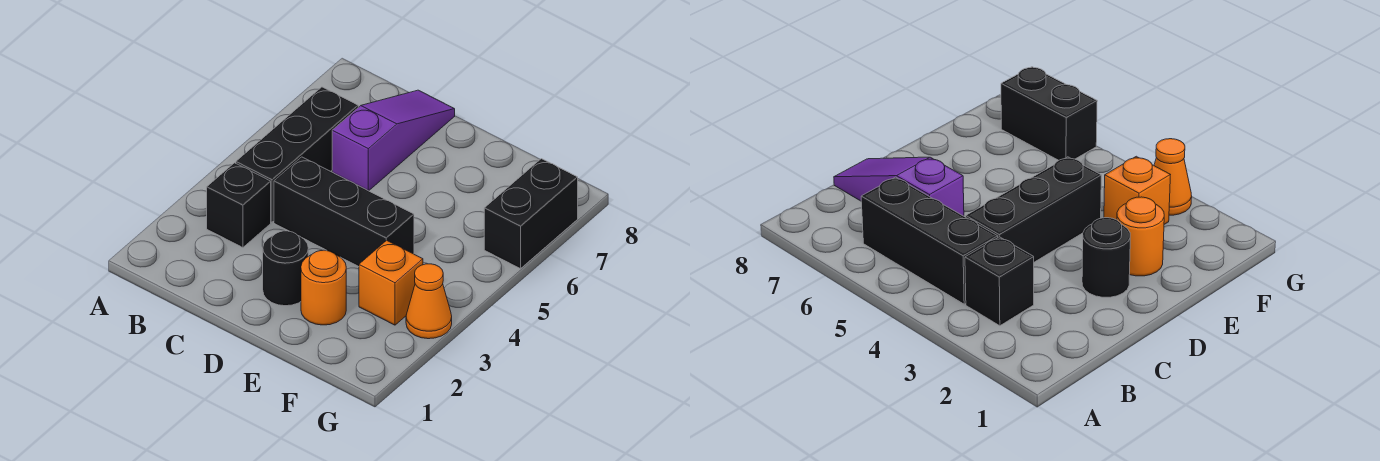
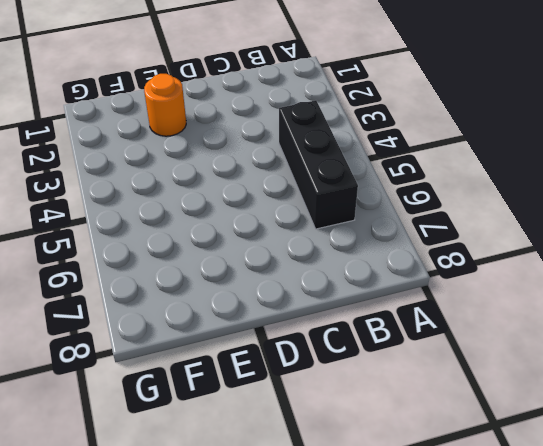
none -> black brick B3 level 1
none -> black brick C4:E4 level 1

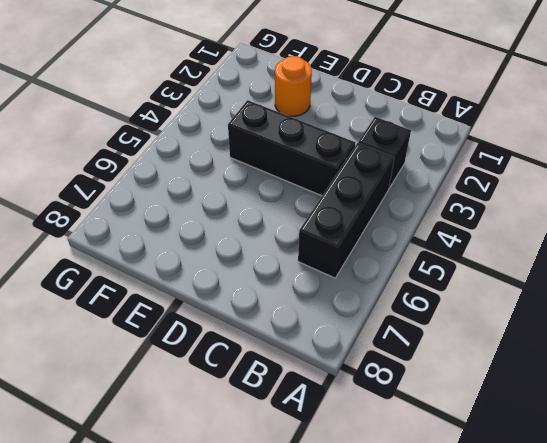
none -> purple slope C6:C8 level 1 top 6
none -> black round brick D2 level 1

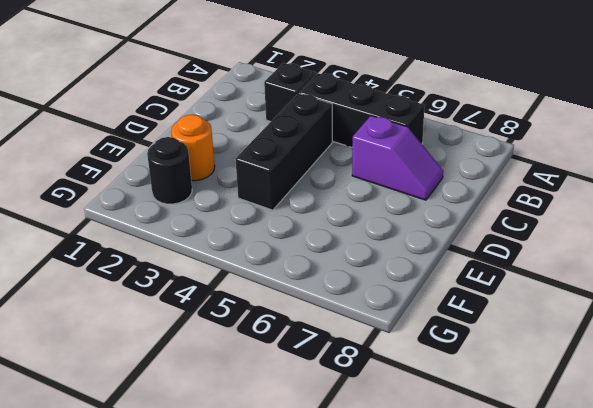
purple slope C6:C7 level 1 top 6 -> purple slope C6:C8 level 1 top 6
black round brick F2 level 1 -> black round brick D2 level 1
none -> orange brick F3 level 1
none -> orange cone G3 level 1

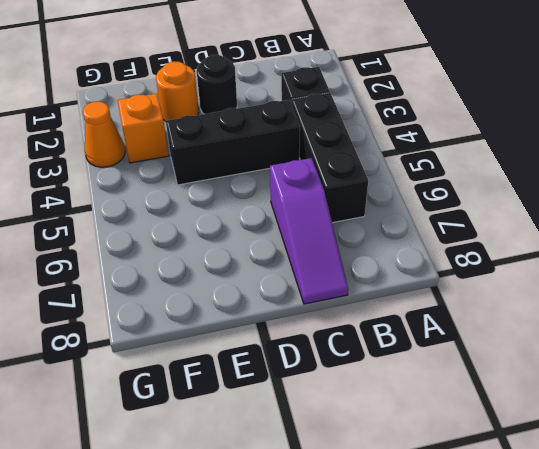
none -> black brick G6:G7 level 1

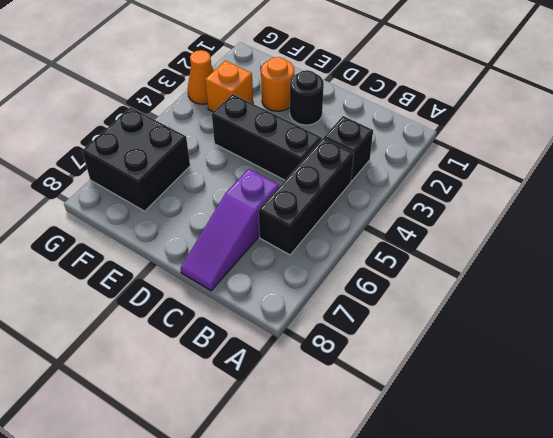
black brick F6:G7 level 1 -> black brick G6:G7 level 1

